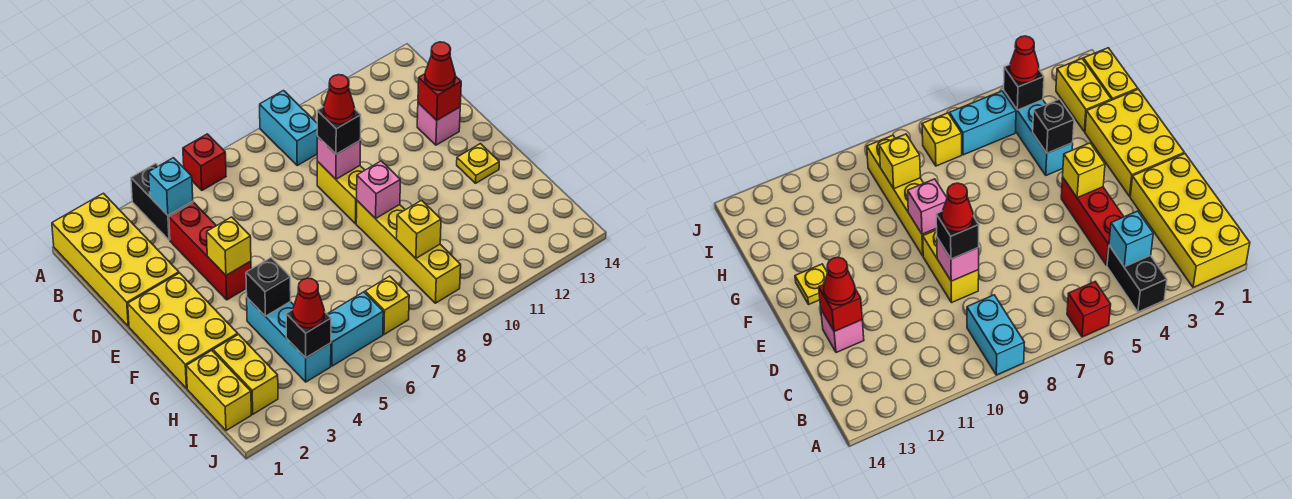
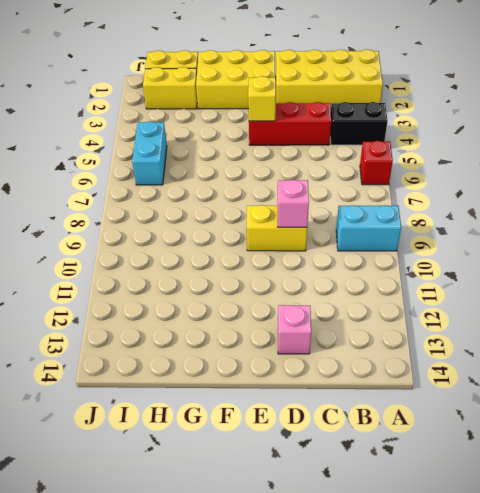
none -> yellow brick F9:I9 level 1
none -> yellow plate F13 level 1
none -> cyan brick G4:I4 level 1

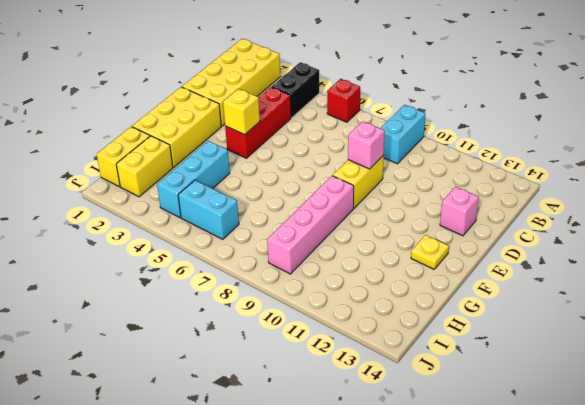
pink brick F9:I9 level 1 -> yellow brick F9:I9 level 1
none -> yellow brick I7 level 1
none -> cyan brick B4 level 2
none -> red brick D13 level 2

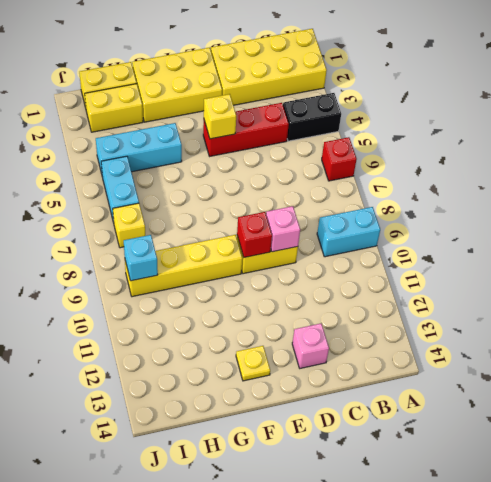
red brick E9 level 2 -> red brick D13 level 2
cyan brick I9 level 2 -> cyan brick B4 level 2
none -> pink brick F9 level 2
none -> black brick G4 level 2
none -> yellow brick H9 level 2

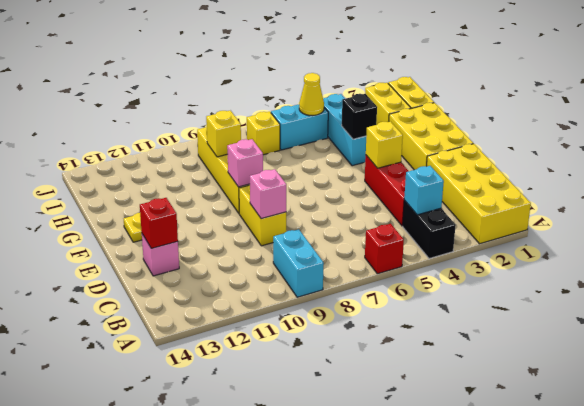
yellow cone I5 level 2 -> none
none -> black brick I4 level 2
none -> black brick D9 level 3
none -> red cone D13 level 3

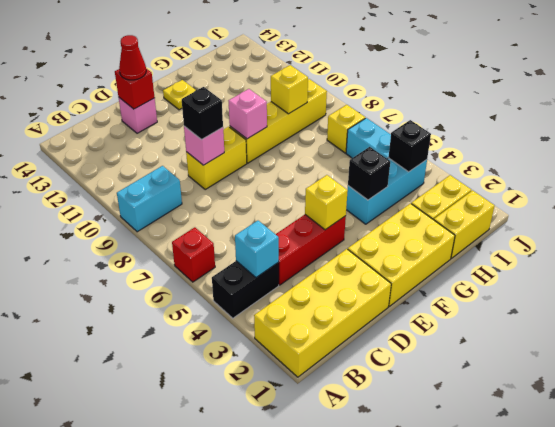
none -> red cone I4 level 3
none -> red cone D9 level 4

